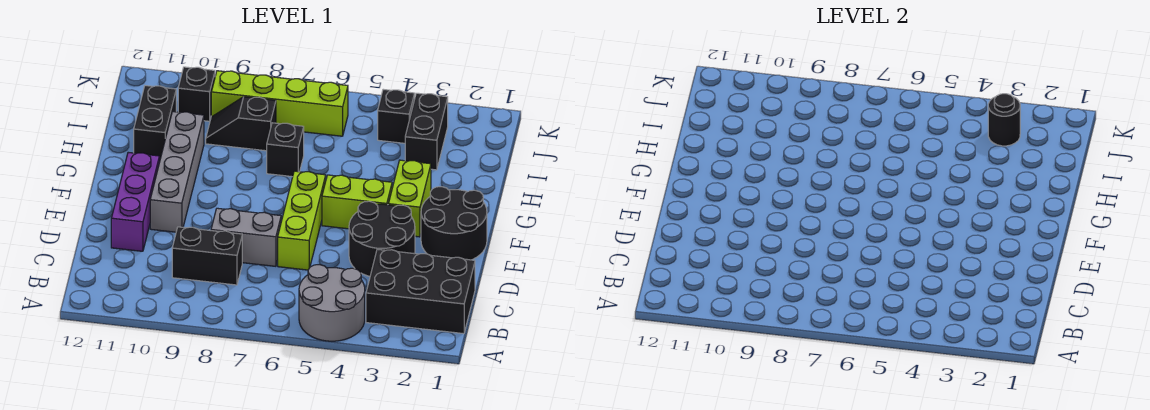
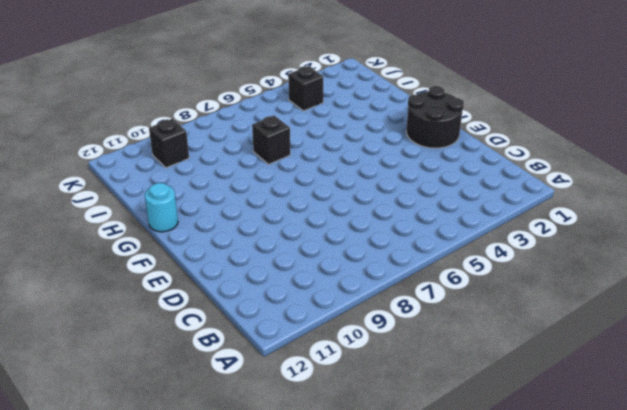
cyan round brick G12 level 1 -> none
none -> grey round brick A4:B5 level 1
none -> black brick B1:C3 level 1
none -> black brick C8:C9 level 1

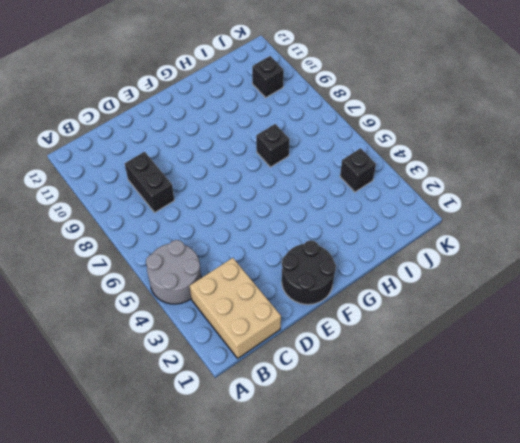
tan brick B1:C3 level 1 -> black brick B1:C3 level 1
none -> black round brick D3:E4 level 1
none -> lime brick D6:F6 level 1
none -> grey brick D7:D8 level 1

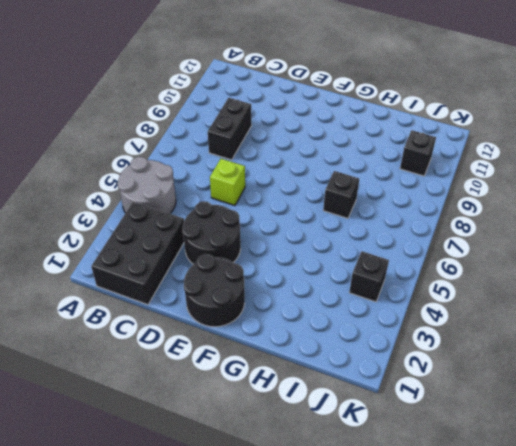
lime brick D6 level 1 -> lime brick D6:F6 level 1
none -> grey brick D7:D8 level 1
none -> purple brick D11:F11 level 1
none -> grey brick E10:H10 level 1

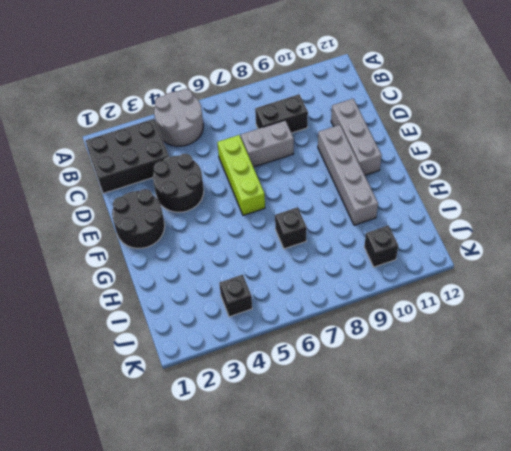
grey brick D11:F11 level 1 -> purple brick D11:F11 level 1
none -> lime brick F3:G3 level 1
none -> lime brick F4:F5 level 1
none -> black brick H11:I11 level 1

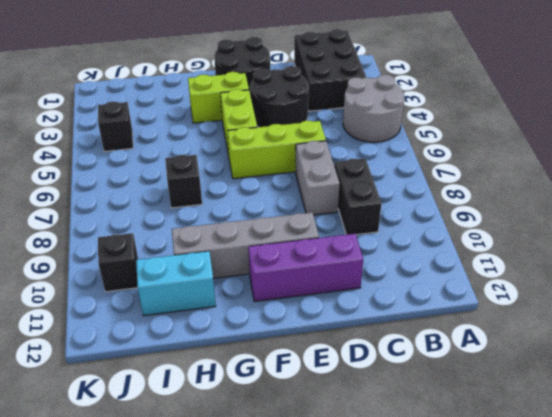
cyan brick H11:I11 level 1 -> black brick H11:I11 level 1
none -> black brick I3:J3 level 1
none -> black slope I8:I9 level 1 top 8
none -> lime brick J6:J9 level 1

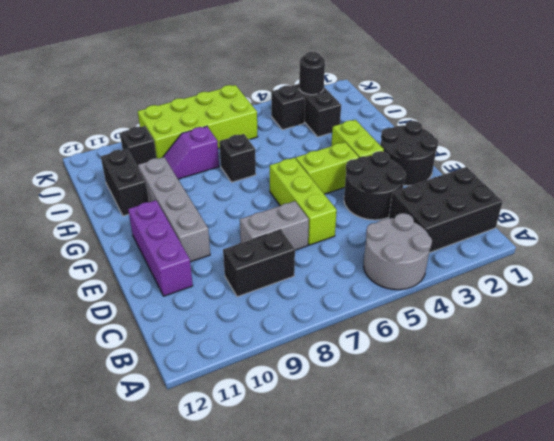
purple slope I8:I9 level 1 top 8 -> black slope I8:I9 level 1 top 8
lime brick J6:K9 level 1 -> lime brick J6:J9 level 1

